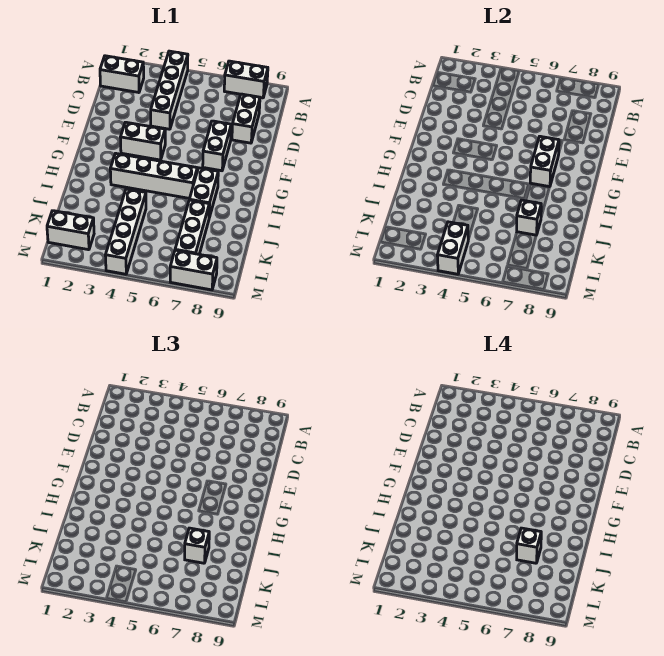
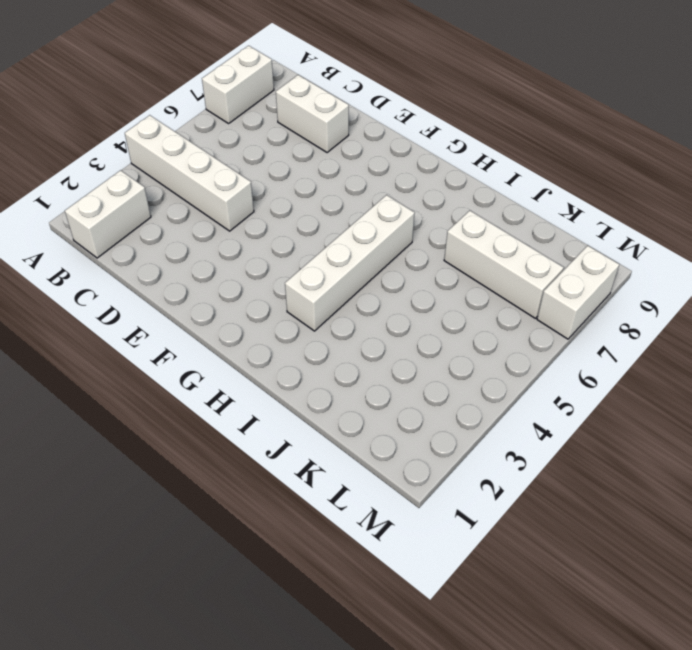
none -> white brick E7:F7 level 1
none -> white brick F3:F4 level 1
none -> white brick H7:I7 level 1

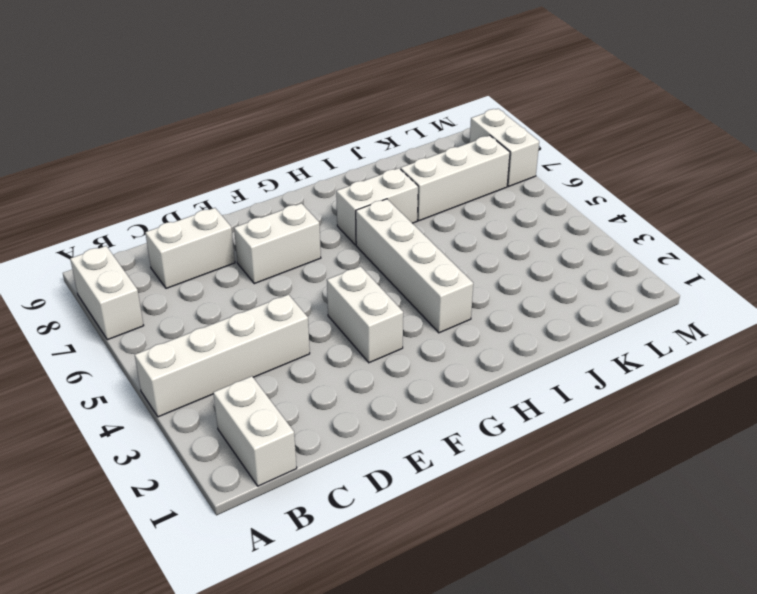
none -> white brick J4:M4 level 1
none -> white brick L1:L2 level 1
none -> white brick F7:G7 level 2

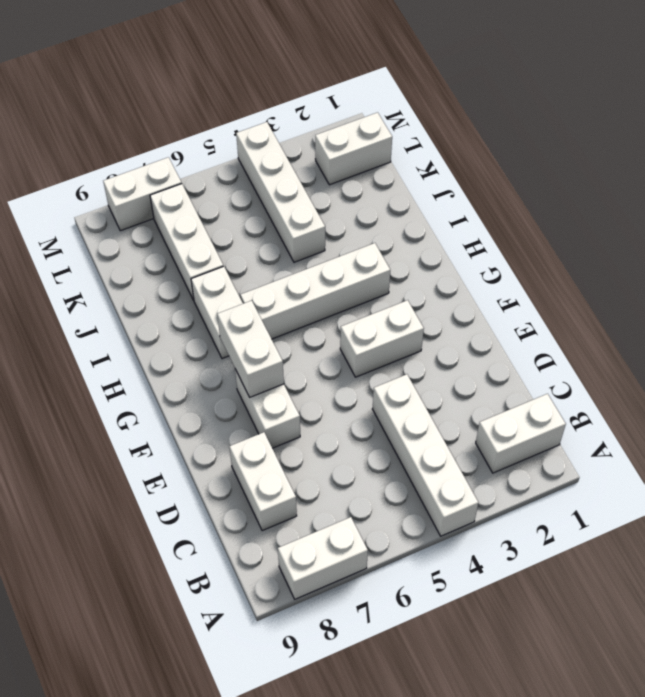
none -> white brick J7 level 2
none -> white brick L4:M4 level 2
none -> white brick J7 level 3

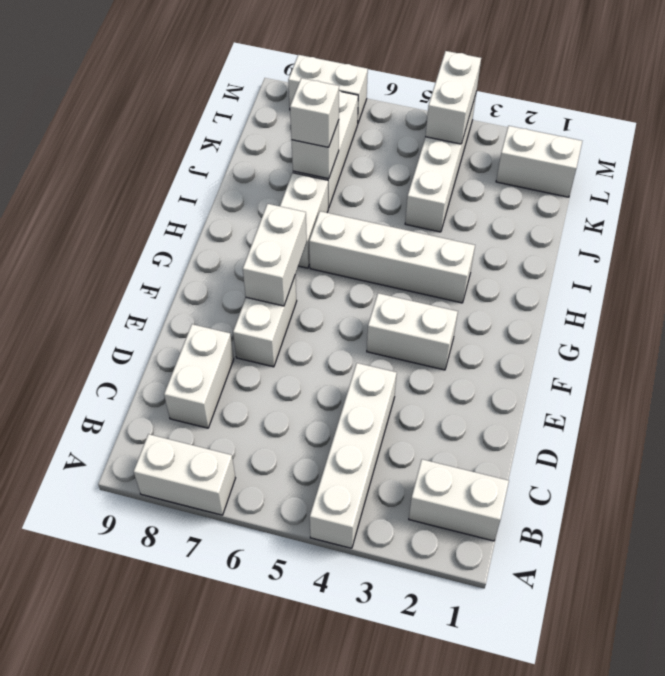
none -> white brick J7 level 4

